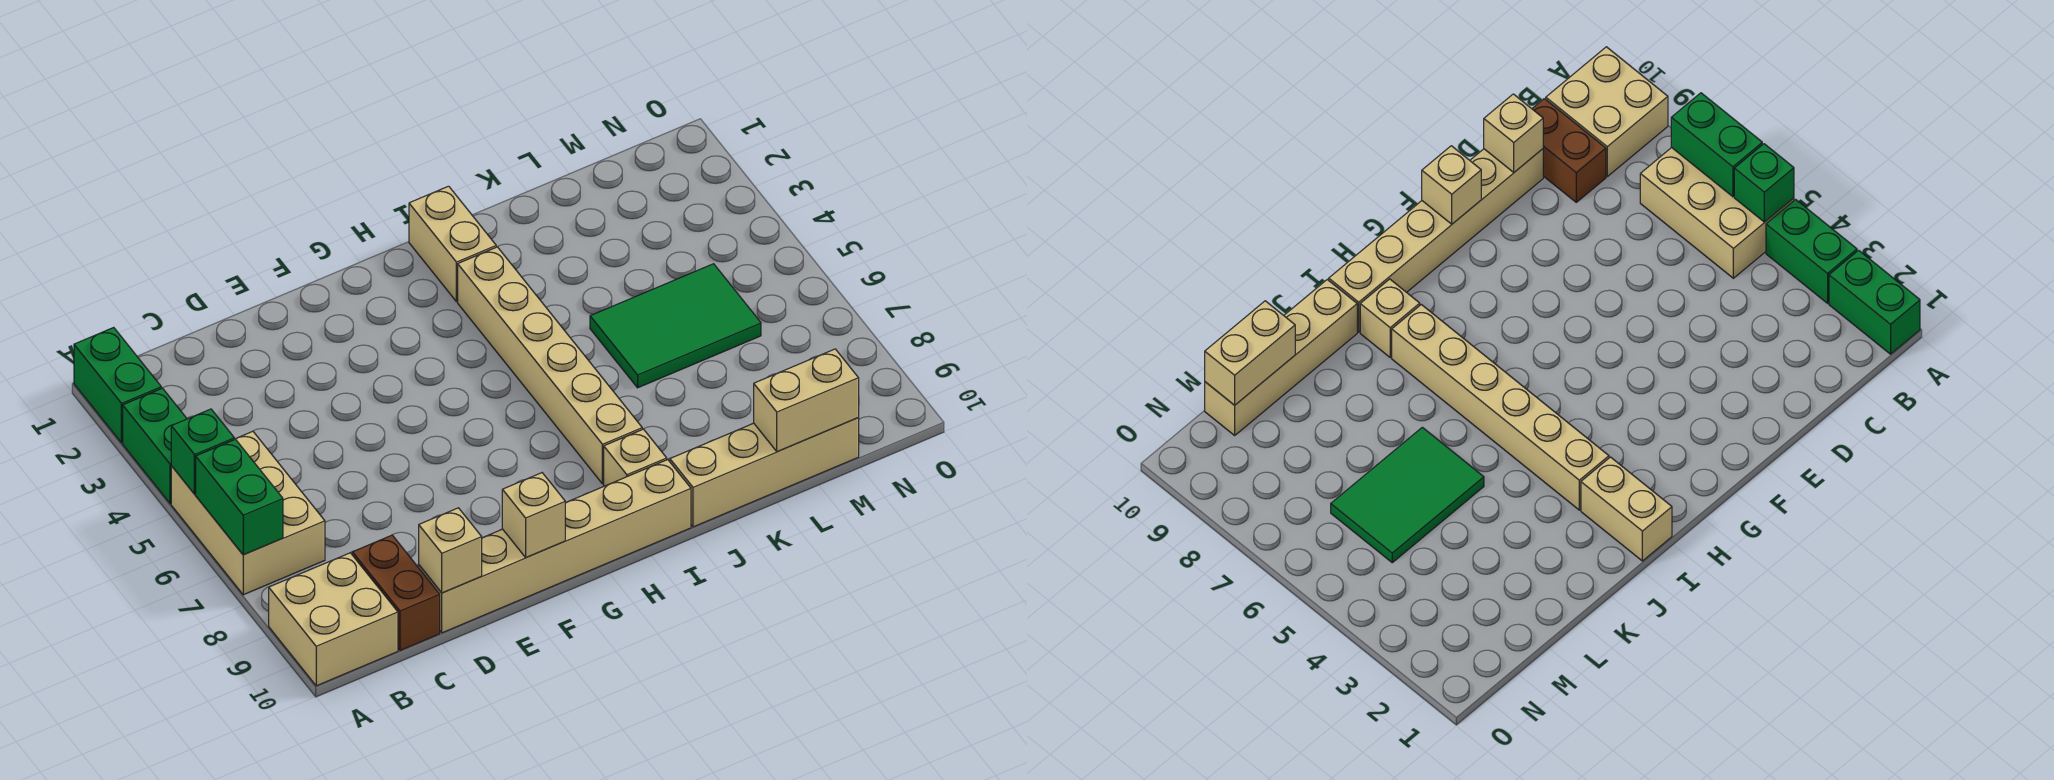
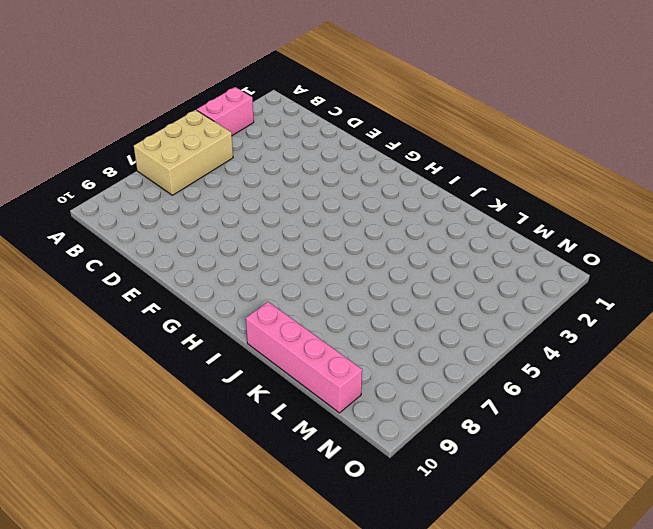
pink brick A3:A4 level 1 -> green brick A3:A4 level 1
pink brick J10:M10 level 1 -> tan brick J10:M10 level 1
none -> green brick A1:A2 level 1
none -> tan brick A9:B10 level 1
none -> brown brick C9:C10 level 1

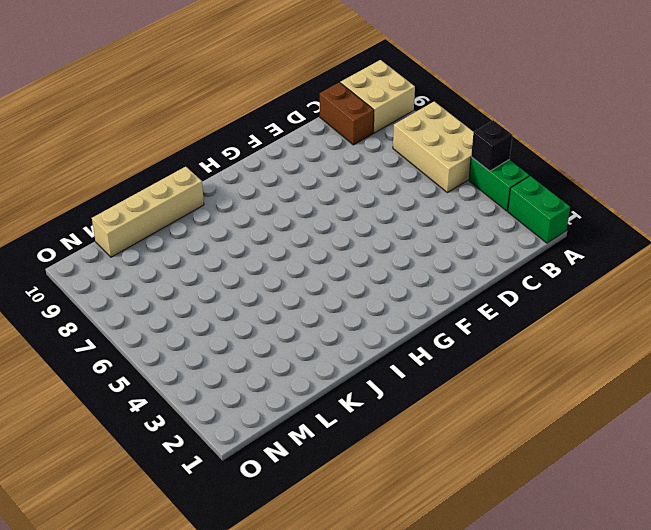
black brick A4 level 2 -> none
none -> tan brick D10:I10 level 1
none -> tan brick I1:I2 level 1
none -> tan brick I3:I8 level 1

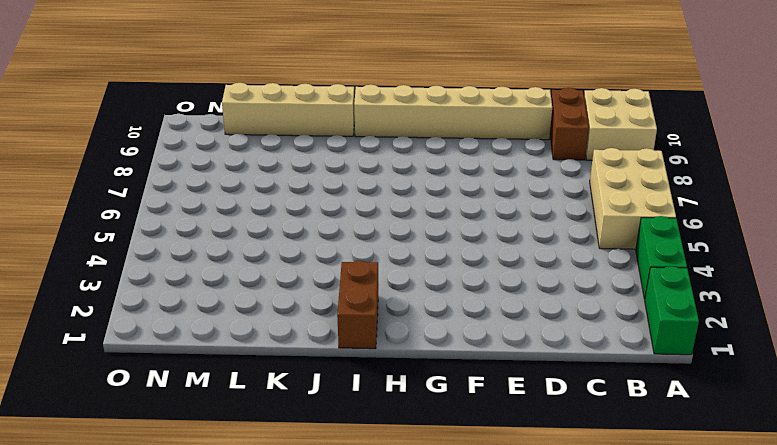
brown brick I1:I2 level 1 -> tan brick I1:I2 level 1
none -> tan brick I3:I8 level 1
none -> tan brick I9 level 1
none -> green tile K5:M6 level 1

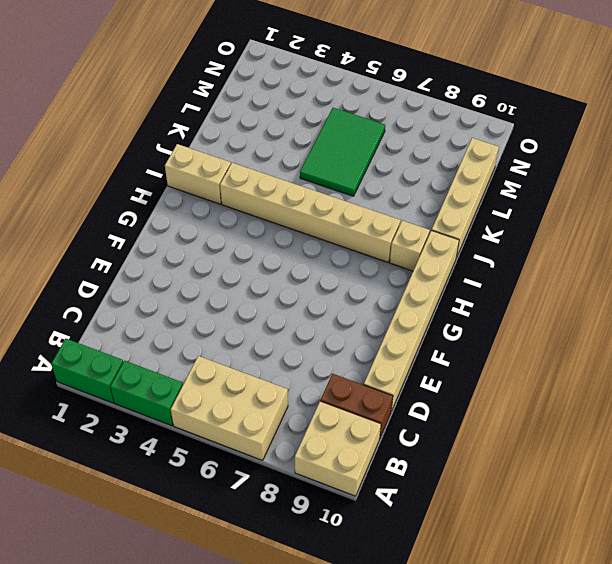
none -> green brick A5 level 2
none -> green brick A6:A7 level 2
none -> tan brick D10 level 2

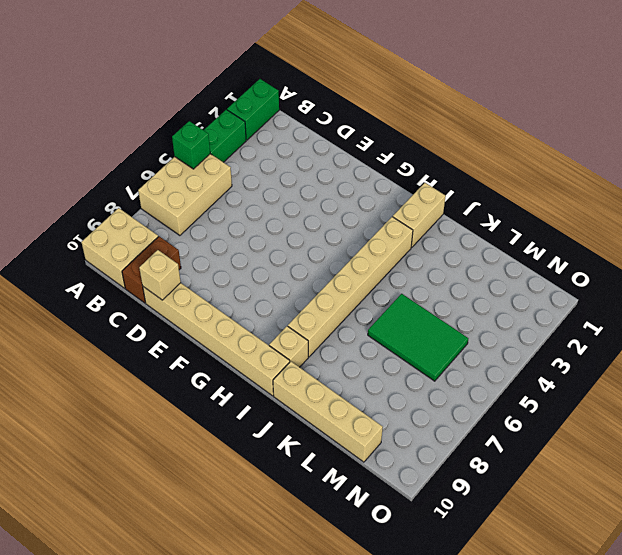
none -> green brick A6:A7 level 2
none -> tan brick F10 level 2
none -> tan brick L10:M10 level 2

